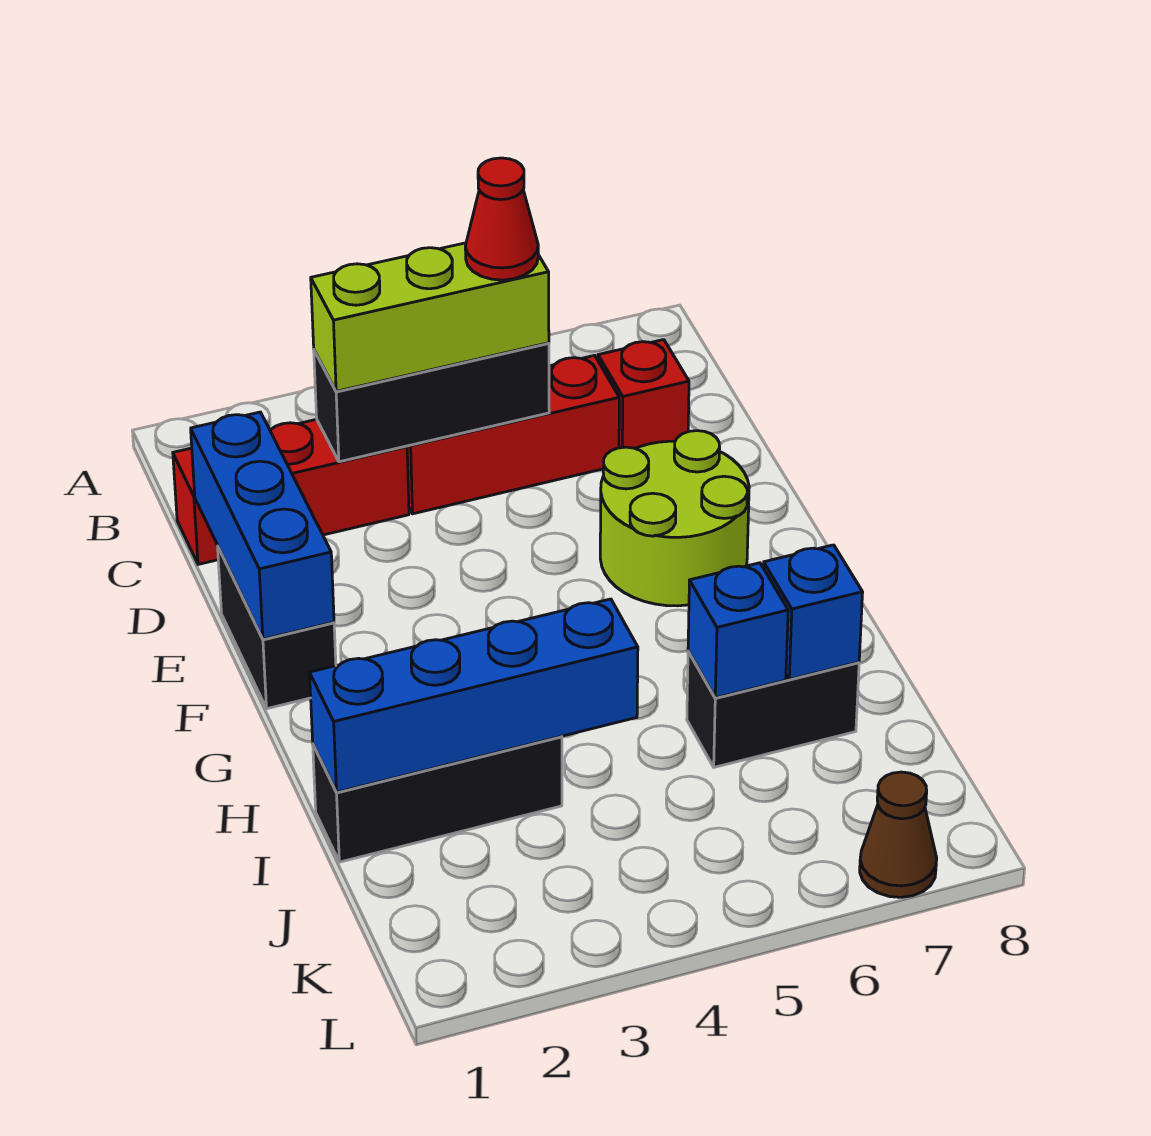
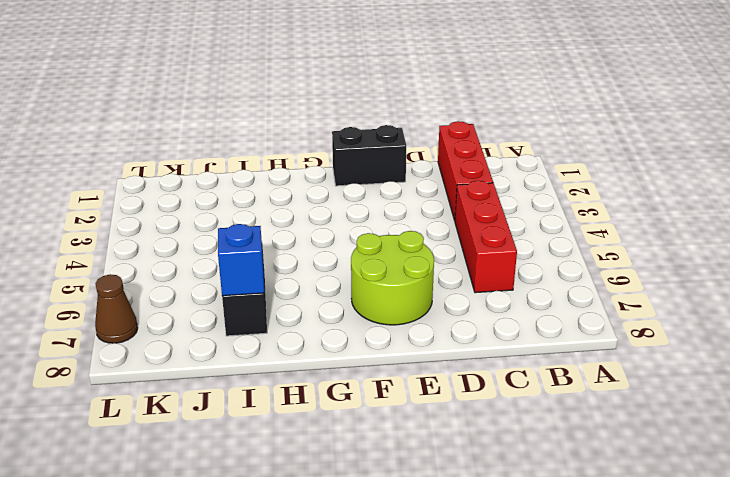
none -> red brick C7 level 1
none -> black brick I1:I3 level 1
none -> black brick C3:C5 level 2

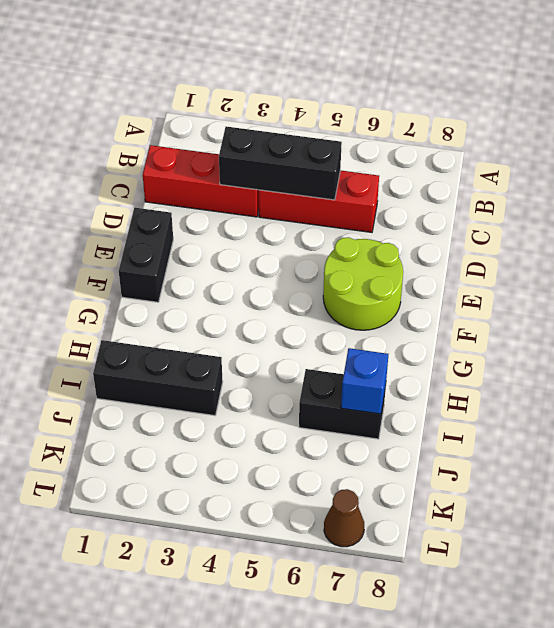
none -> red brick C7 level 1
none -> blue brick D1:F1 level 2
none -> blue brick I1:I4 level 2

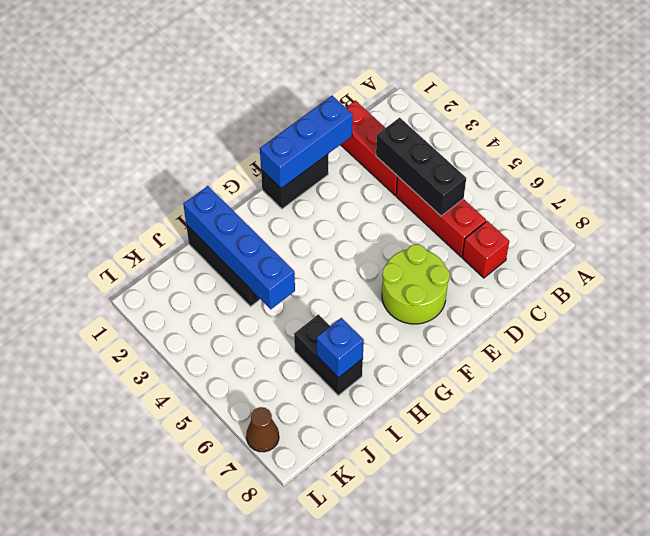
none -> blue brick I6 level 2
none -> lime brick C3:C5 level 3
none -> red cone C5 level 4

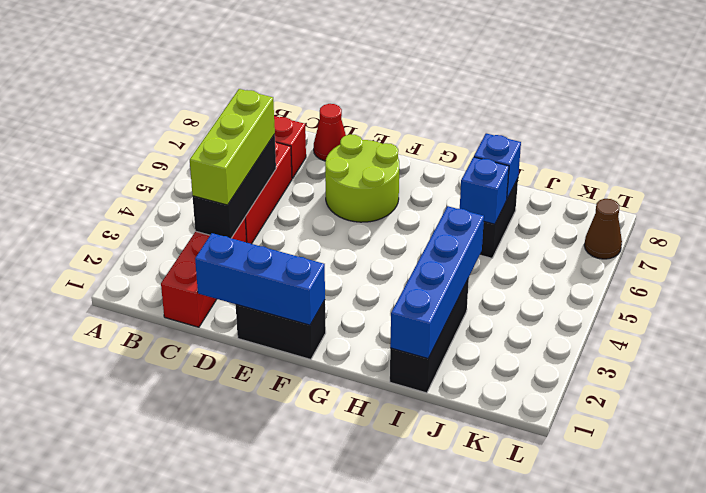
red cone D8 level 1 -> red cone C5 level 4

